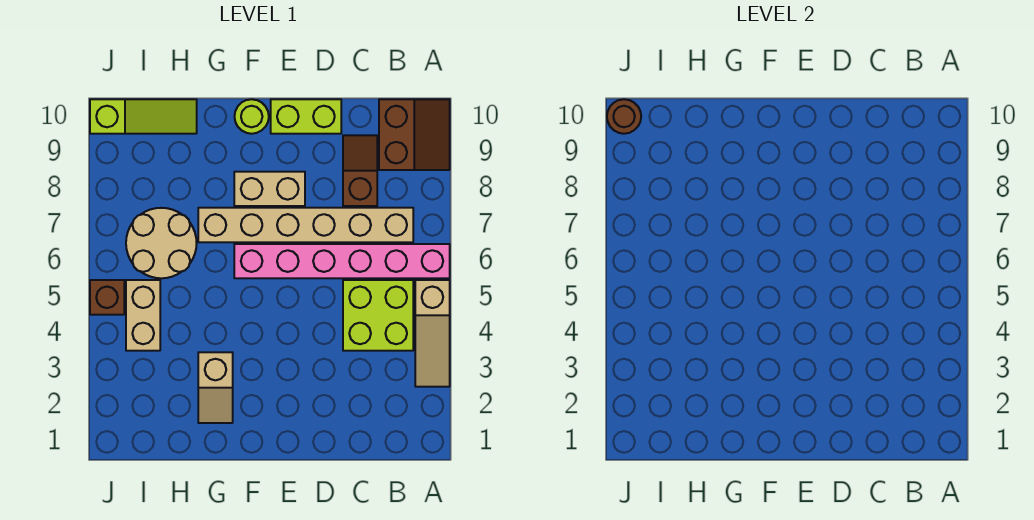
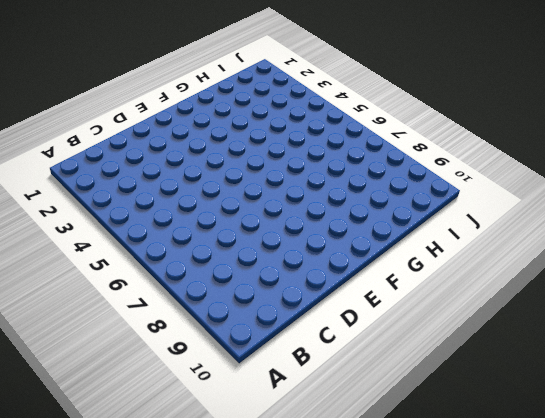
none -> tan slope A3:A5 level 1 top 5
none -> pink brick A6:F6 level 1
none -> brown slope A9:B10 level 1 top B

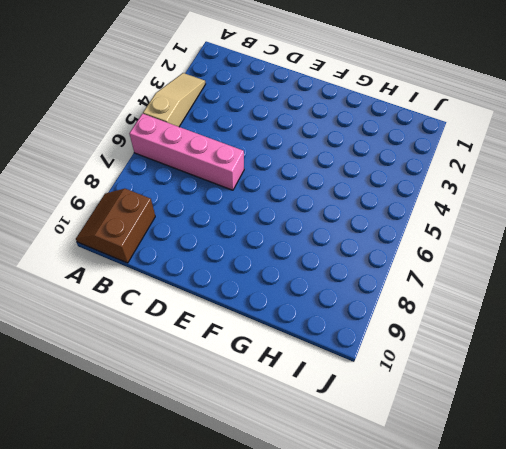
pink brick A6:D6 level 1 -> pink brick A6:F6 level 1
none -> lime brick B4:C5 level 1
none -> tan brick B7:G7 level 1
none -> brown slope C8:C9 level 1 top 8

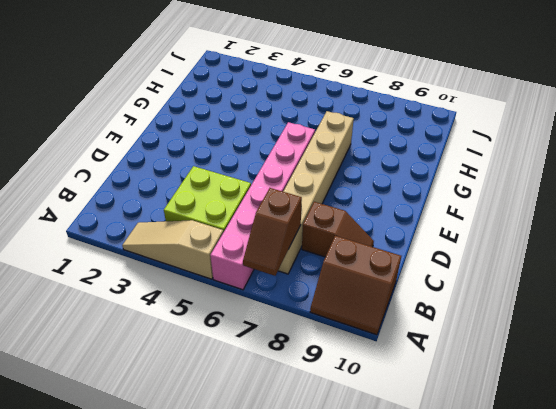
brown slope A7:B7 level 2 top B -> none
none -> lime brick D10:E10 level 1
none -> tan brick E8:F8 level 1
none -> lime round brick F10 level 1

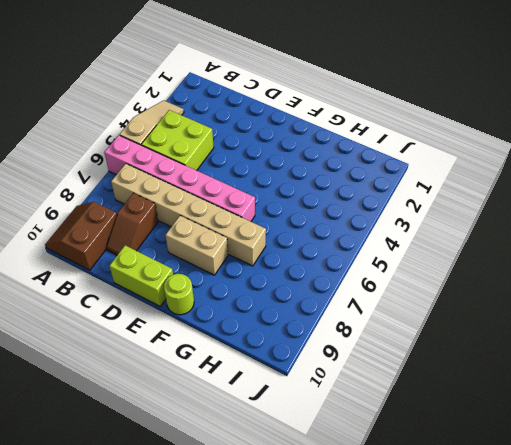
none -> tan slope G2:G3 level 1 top 3
none -> tan round brick H6:I7 level 1
none -> lime slope H10:J10 level 1 top J

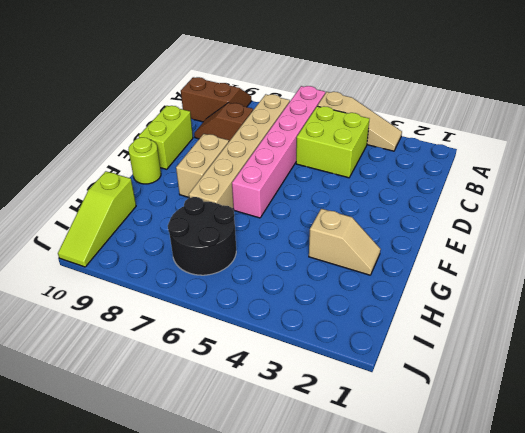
black round brick H6:I7 level 1 -> tan round brick H6:I7 level 1
lime slope H10:J10 level 1 top H -> lime slope H10:J10 level 1 top J
none -> tan brick I4:I5 level 1
none -> brown brick J5 level 1
none -> brown round brick J10 level 2

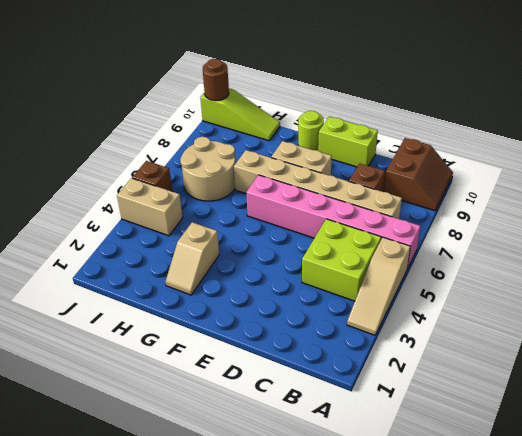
tan brick I4:J4 level 1 -> tan brick I4:I5 level 1

